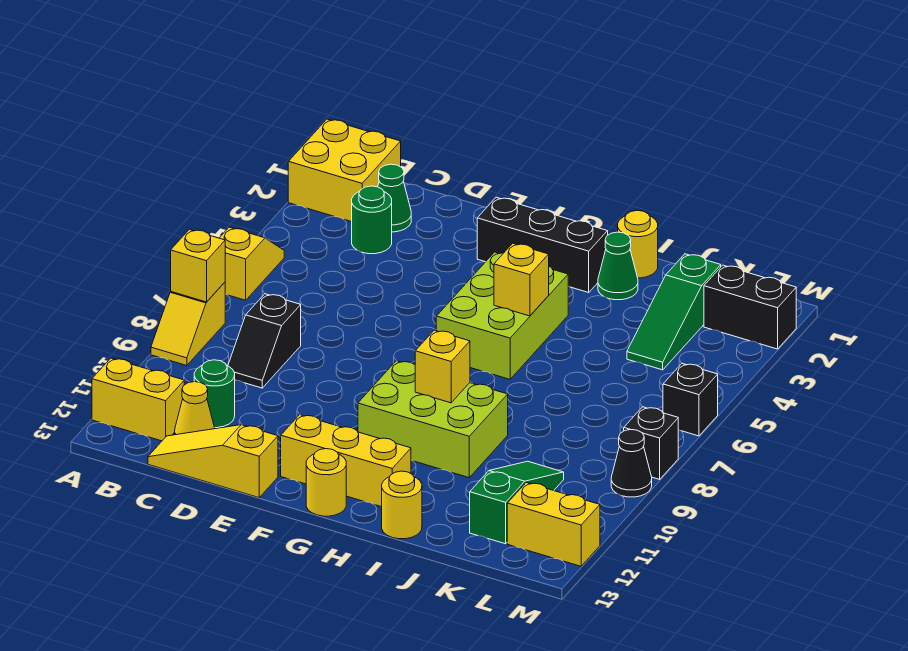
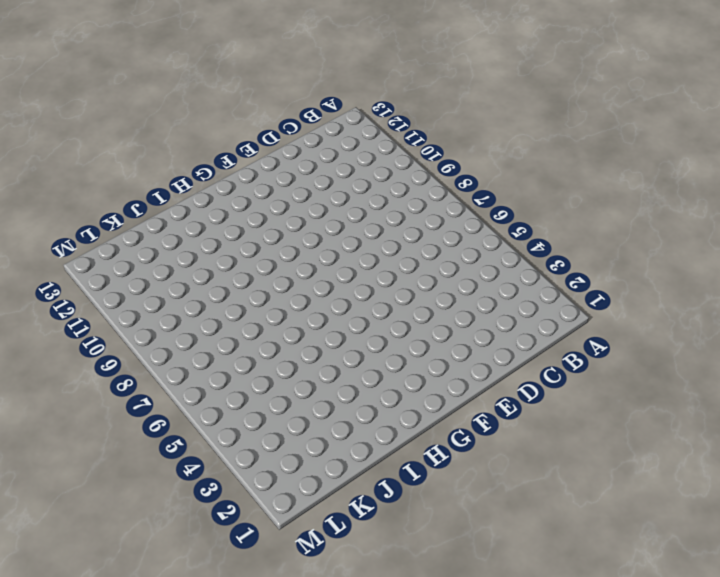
none -> yellow brick A1:B2 level 1
none -> yellow slope A5:A6 level 1 top 6
none -> yellow slope A8:A9 level 1 top 8

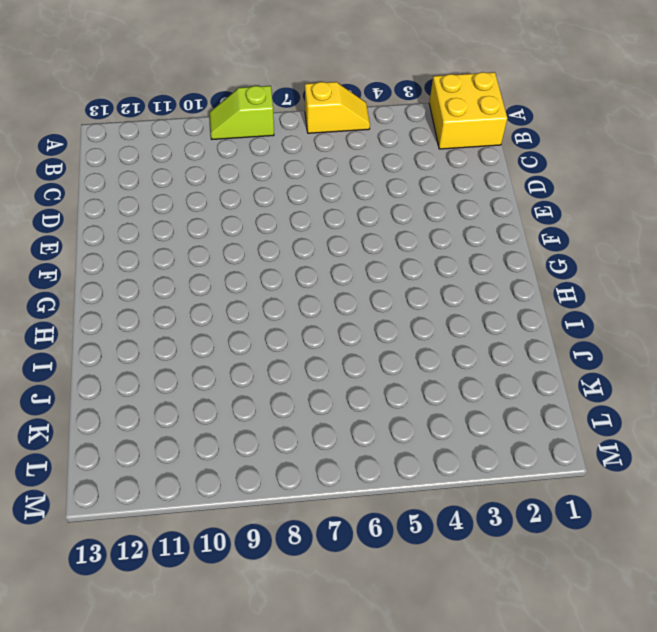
lime slope A8:A9 level 1 top 8 -> yellow slope A8:A9 level 1 top 8
none -> yellow brick A12:B12 level 1
none -> green cone C2 level 1
none -> green round brick C3 level 1

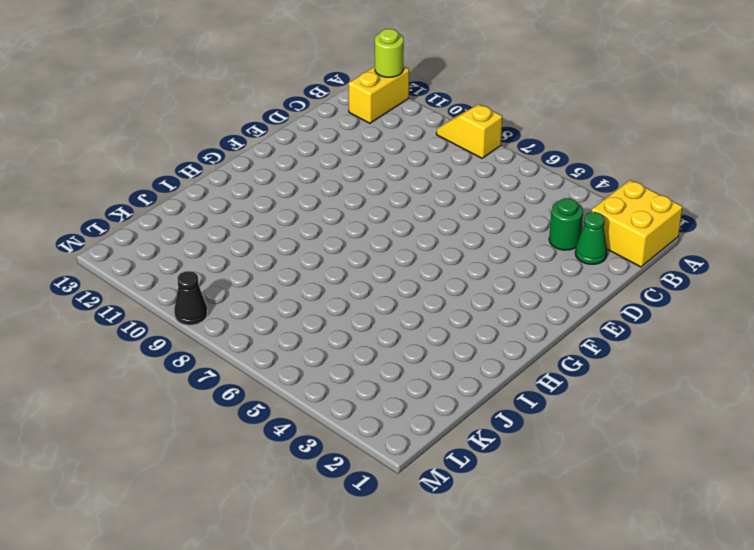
lime round brick A12 level 2 -> none
none -> yellow slope A5:A6 level 1 top 6
none -> black slope C8:C9 level 1 top 8
none -> green round brick C11 level 1

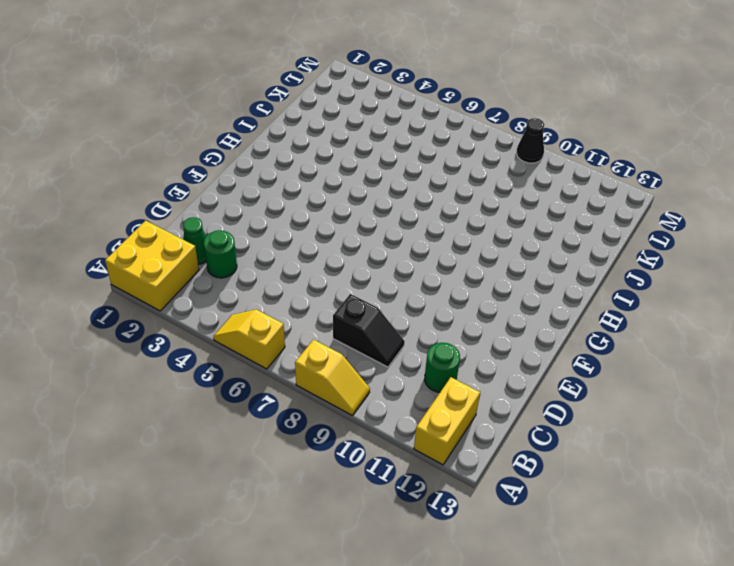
none -> yellow cone C12 level 1
none -> yellow slope C13:E13 level 1 top E
none -> black brick F2:H2 level 1

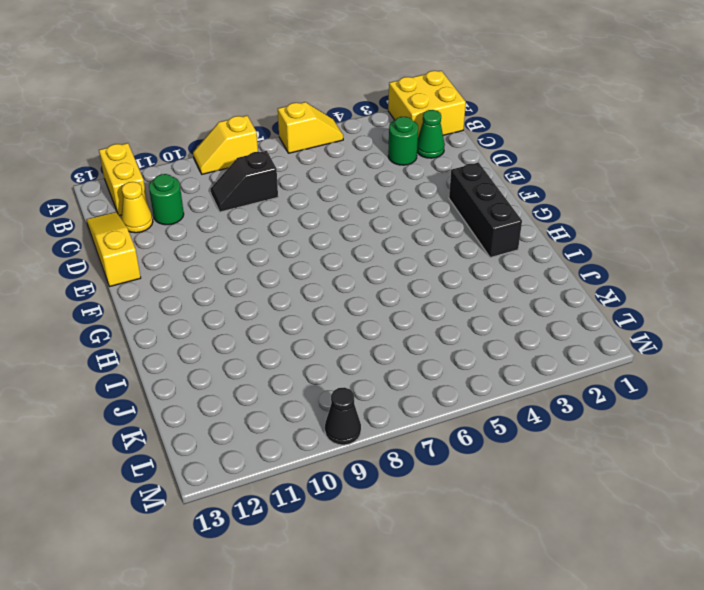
none -> yellow brick F12:H12 level 1
none -> lime brick G4:H6 level 1
none -> lime brick G9:I10 level 1

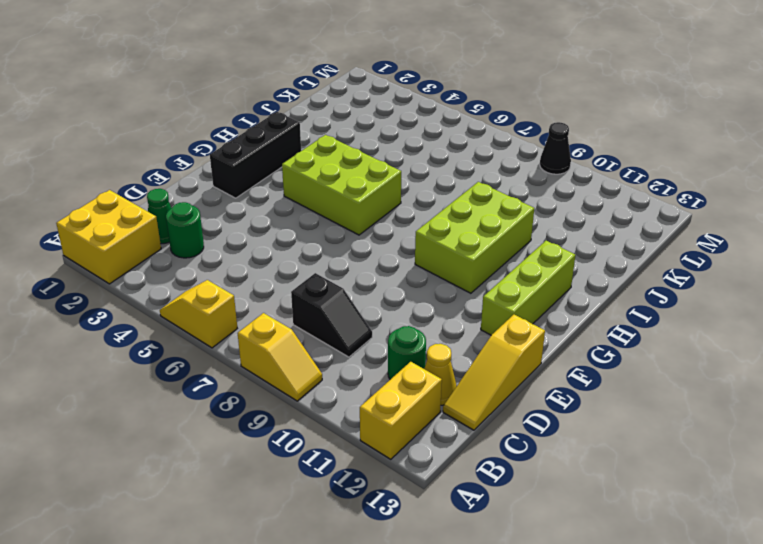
lime brick F12:H12 level 1 -> yellow brick F12:H12 level 1
none -> yellow round brick G13 level 1
none -> yellow round brick I1 level 1
none -> green cone I2 level 1

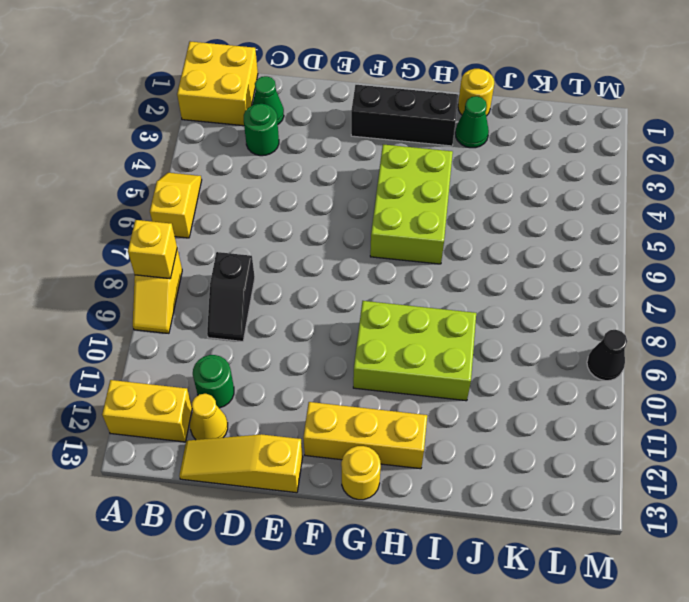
none -> yellow round brick I13 level 1
none -> green slope K2:K4 level 1 top 2
none -> green slope K10:K12 level 1 top 12

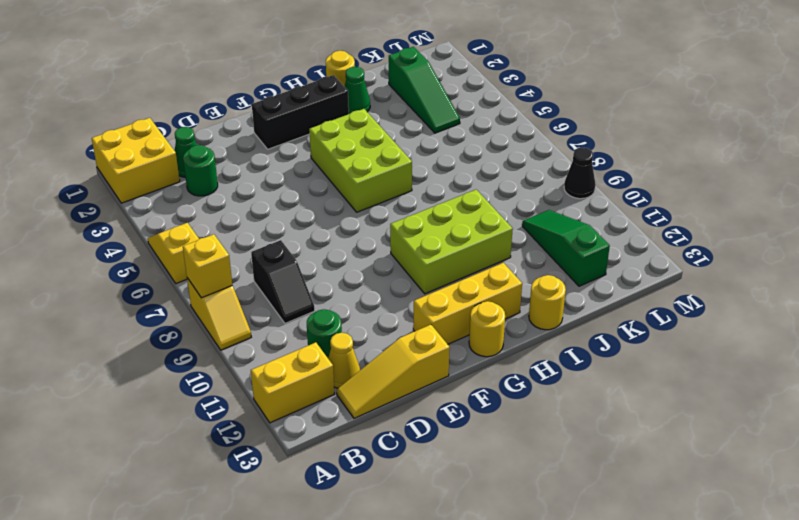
none -> black brick L2:M2 level 1
none -> yellow brick L12:M12 level 1
none -> black brick M6 level 1

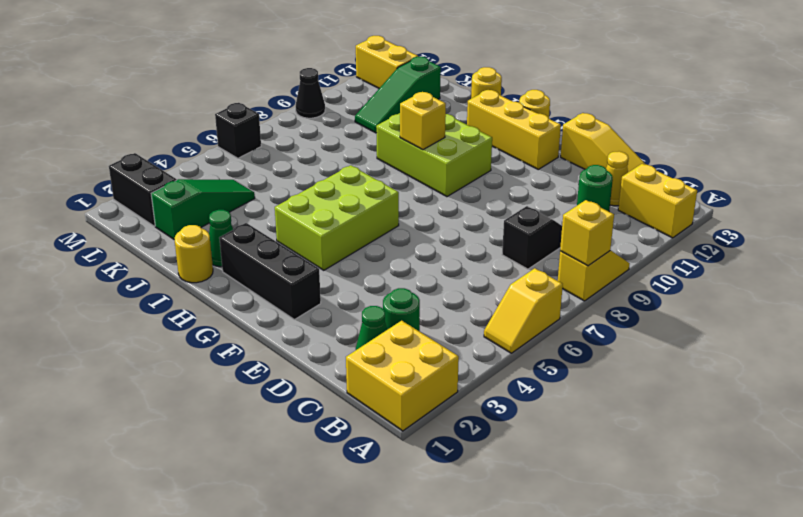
none -> black brick M8 level 1
none -> yellow brick H5 level 2

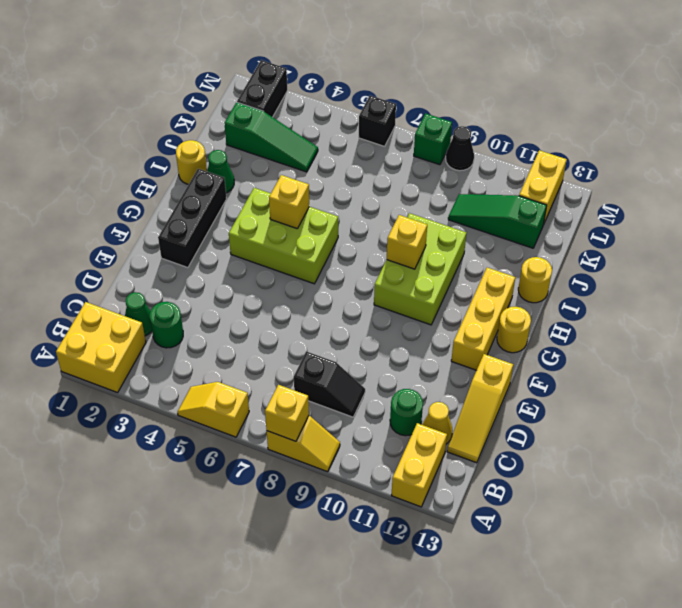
green brick M8 level 1 -> black brick M8 level 1

